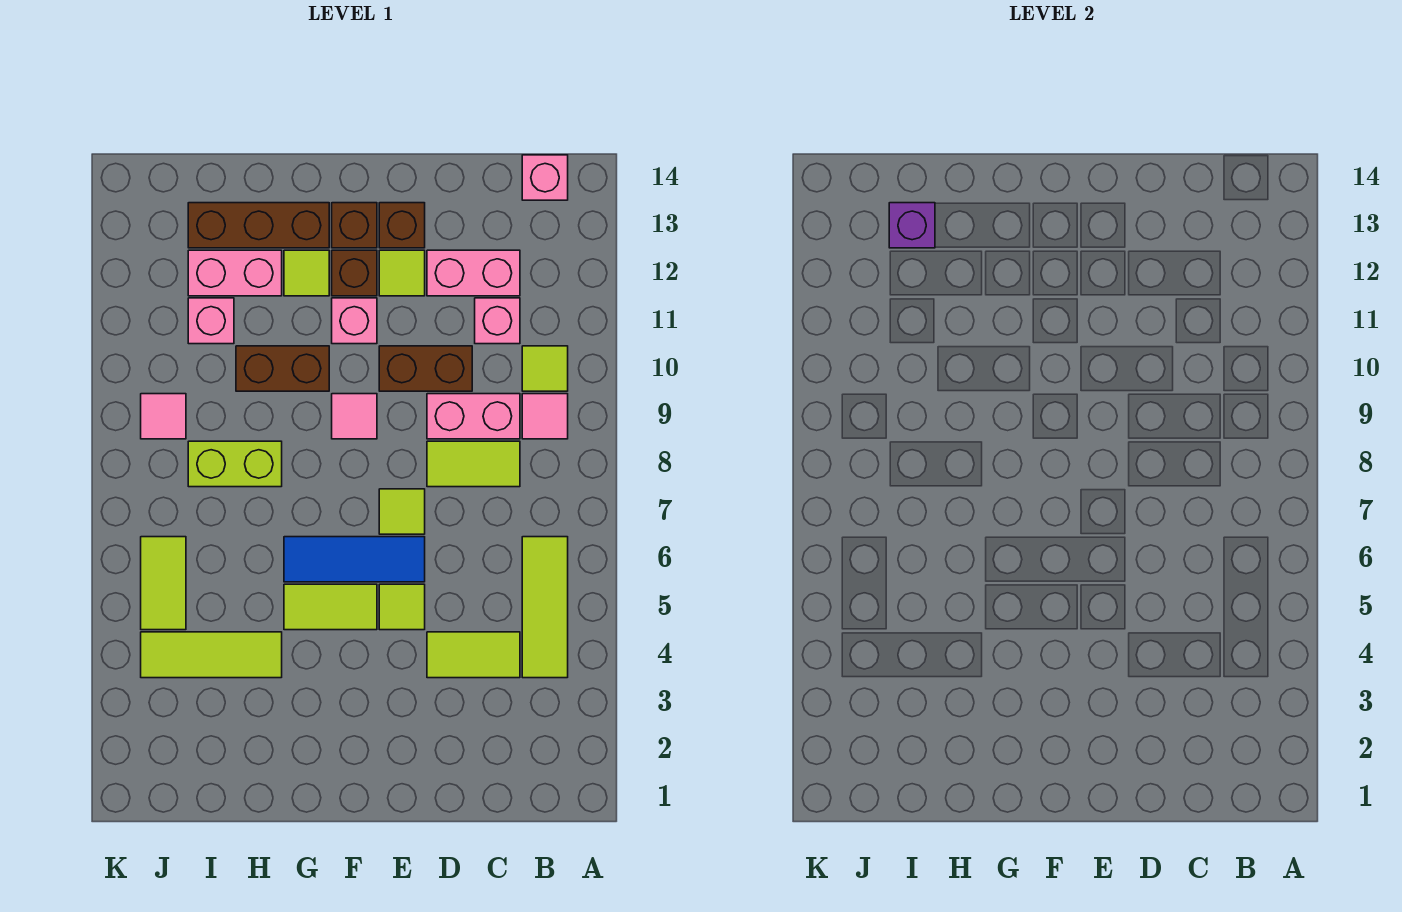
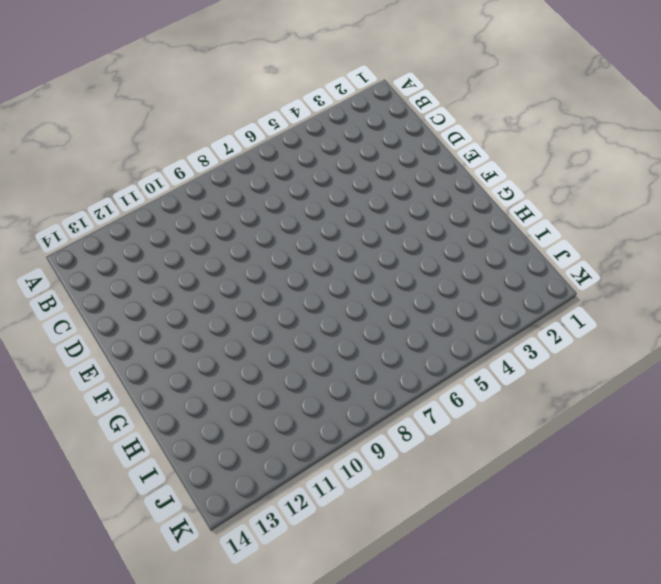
none -> lime tile B4:B6 level 1
none -> pink tile B9 level 1
none -> lime tile B10 level 1
none -> pink brick B14 level 1

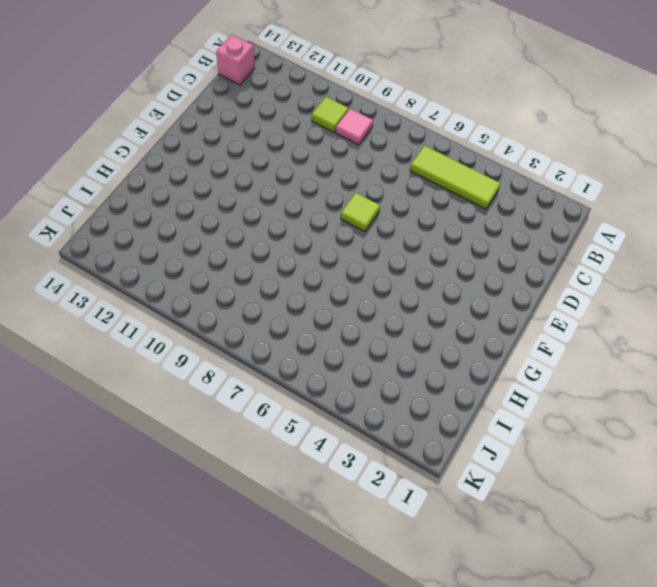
none -> lime tile C4:D4 level 1
none -> lime tile C8:D8 level 1
none -> pink brick C9:D9 level 1
none -> pink brick C11 level 1

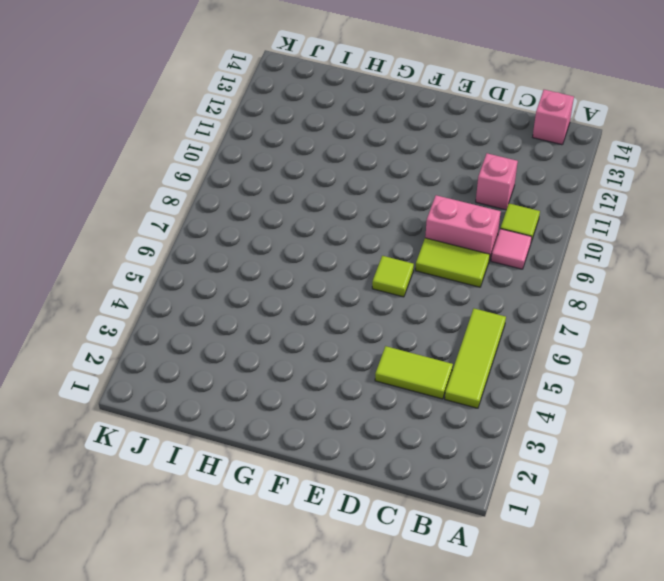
none -> pink brick C12:D12 level 1
none -> brown brick D10:E10 level 1
none -> lime tile E5 level 1
none -> blue tile E6:G6 level 1

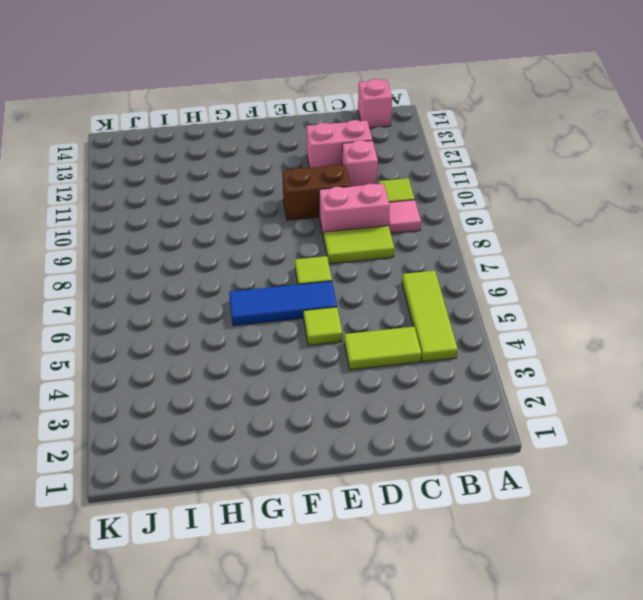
none -> lime tile E12 level 1
none -> brown brick E13 level 1
none -> lime tile F5:G5 level 1
none -> pink tile F9 level 1

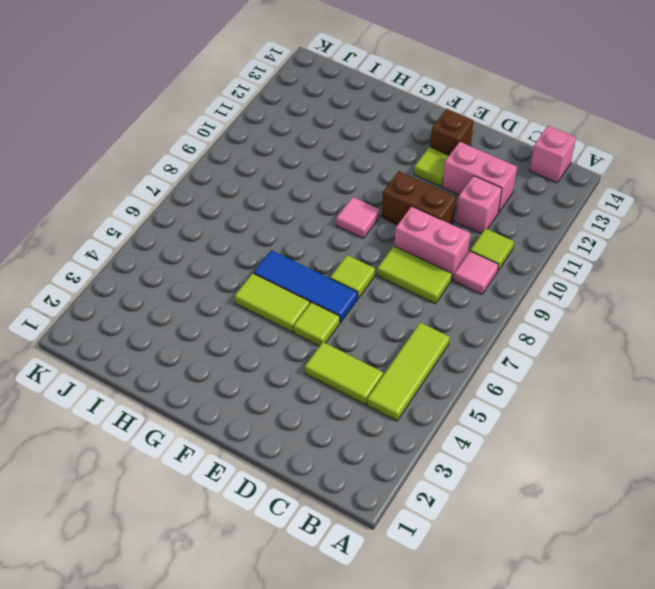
none -> pink brick F11 level 1
none -> brown brick F12 level 1
none -> brown brick F13 level 1
none -> brown brick G10:H10 level 1

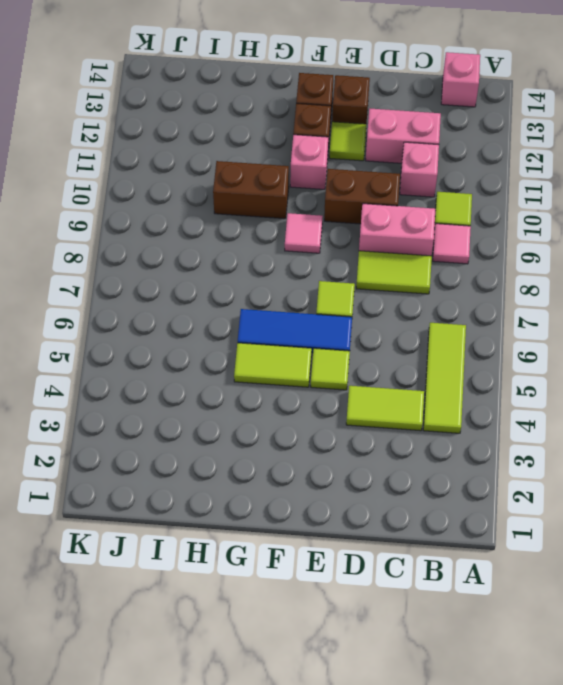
none -> lime tile G12 level 1
none -> brown brick G13:I13 level 1
none -> lime tile H4:J4 level 1
none -> lime brick H8:I8 level 1

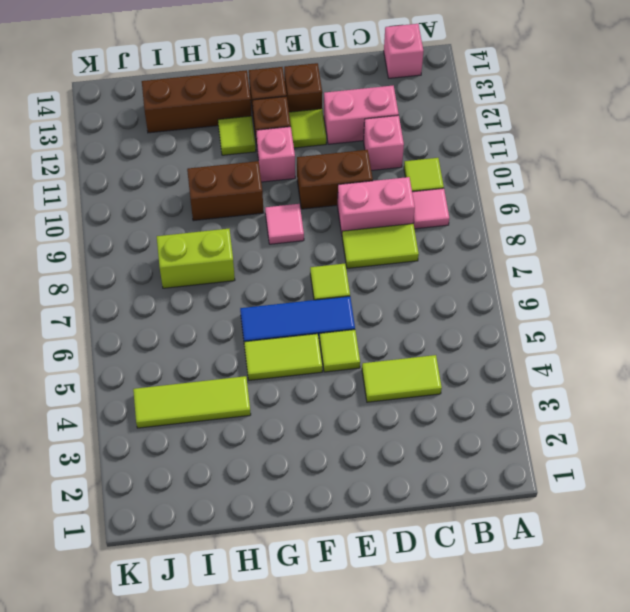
none -> lime tile B4:B6 level 1
none -> pink brick H12:I12 level 1
none -> pink brick I11 level 1
none -> lime tile J5:J6 level 1

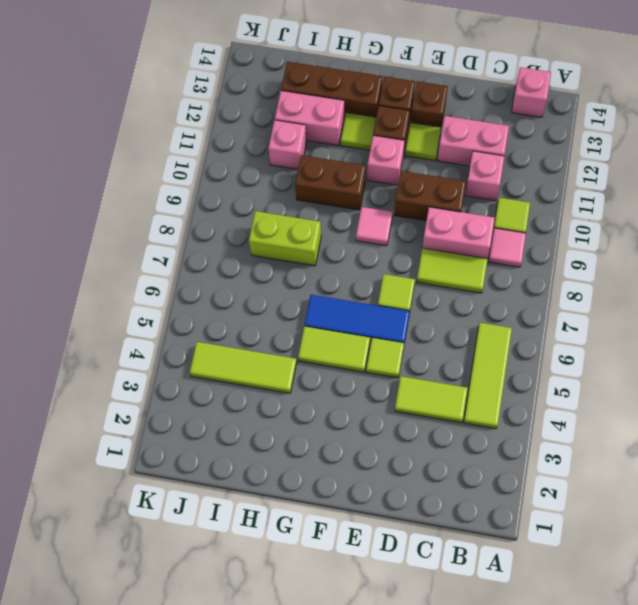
none -> lime tile J5:J6 level 1
none -> pink tile J9 level 1
none -> purple brick I13 level 2

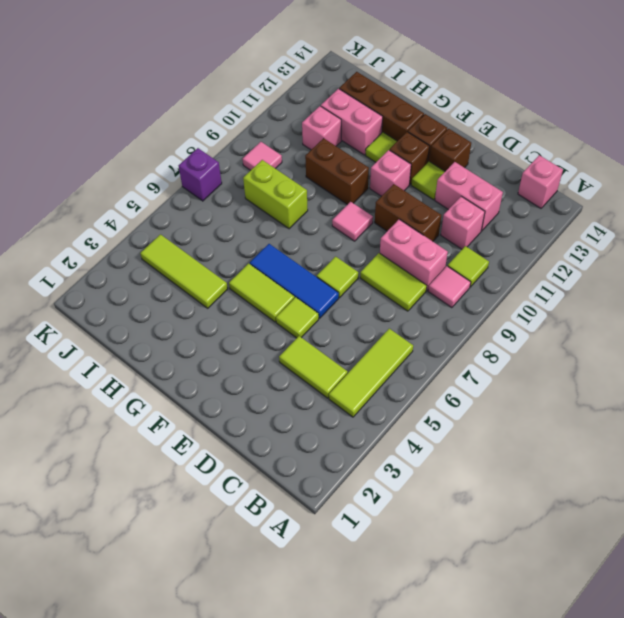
purple brick K7 level 1 -> purple brick I13 level 2
none -> lime tile J5:J6 level 1

